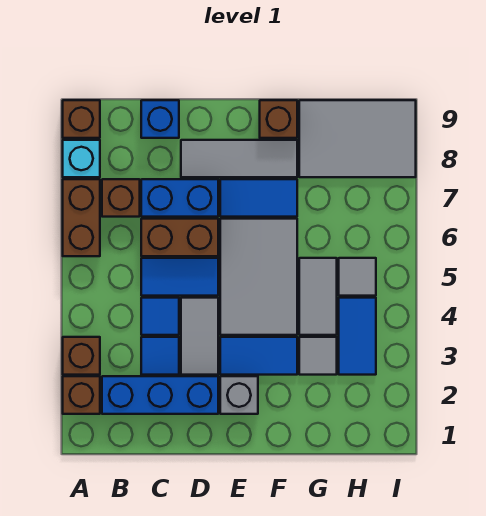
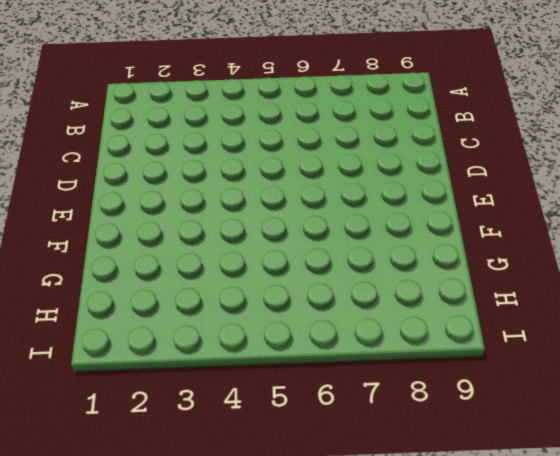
none -> brown brick A2 level 1
none -> brown brick A3 level 1
none -> brown brick A6:A7 level 1

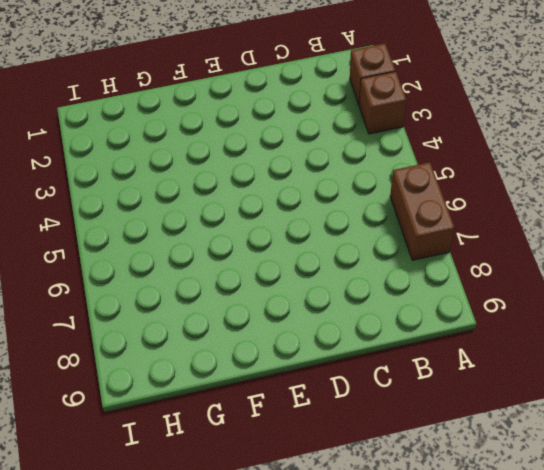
none -> cyan brick A8 level 1
none -> brown brick A9 level 1
none -> blue brick B2:D2 level 1

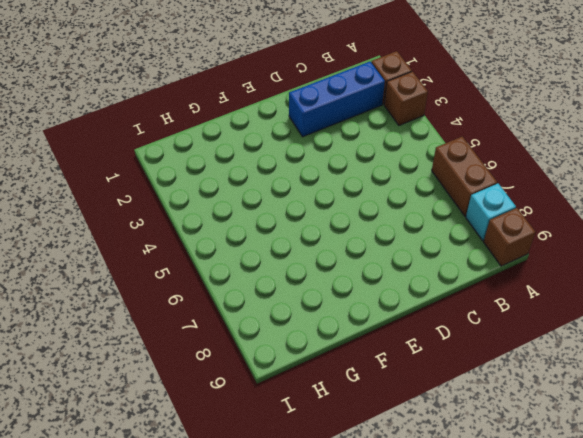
none -> brown brick B7 level 1
none -> blue tile C3 level 1
none -> blue tile C4 level 1

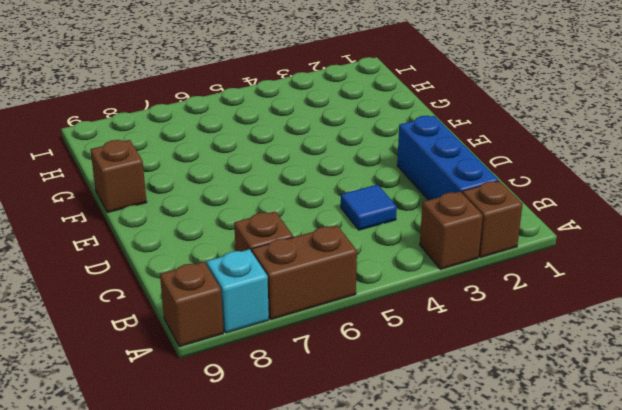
none -> blue tile C3 level 1
none -> blue tile C5:D5 level 1
none -> brown brick C6:D6 level 1

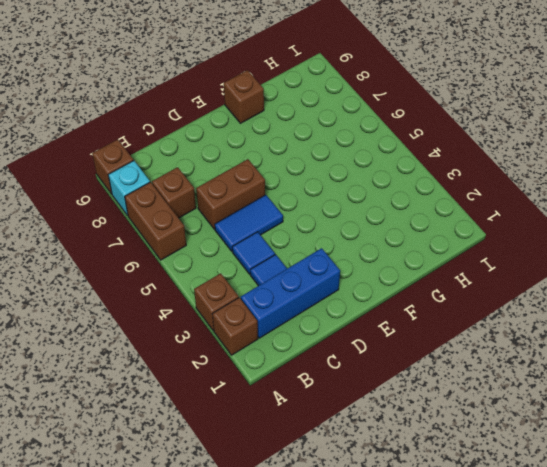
none -> blue brick C7:D7 level 1
none -> blue brick C9 level 1
none -> grey tile D3:D4 level 1

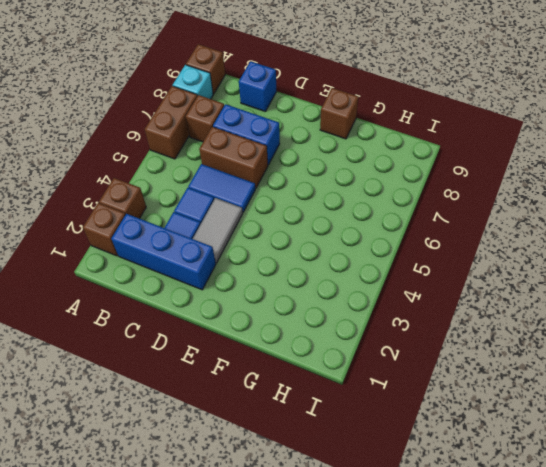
none -> grey tile D8:F8 level 1
none -> grey brick E2 level 1
none -> blue tile E3:F3 level 1

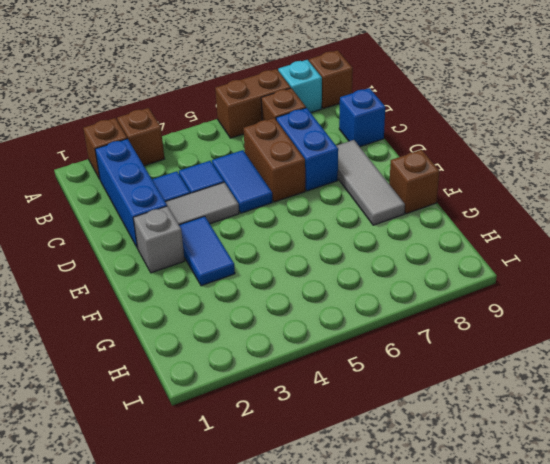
none -> grey tile E4:F6 level 1
none -> blue tile E7:F7 level 1
none -> grey tile G3 level 1

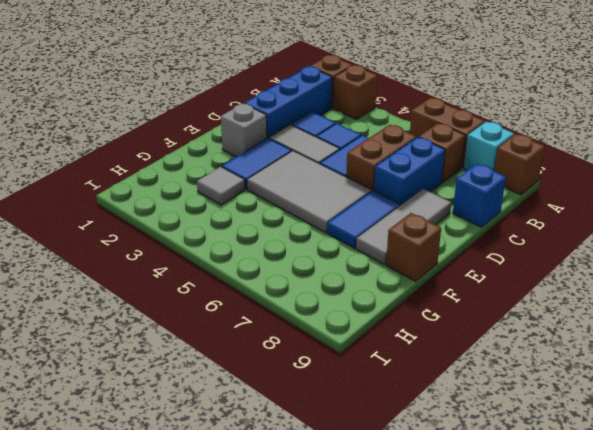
none -> grey tile G4:G5 level 1
none -> grey tile G8:I9 level 1
none -> blue tile H3:H4 level 1

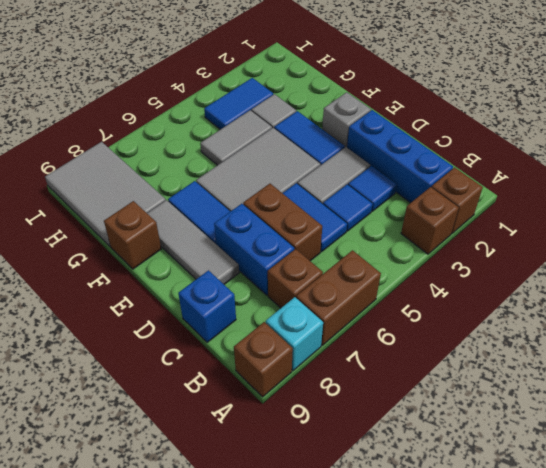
none -> grey tile H5 level 1

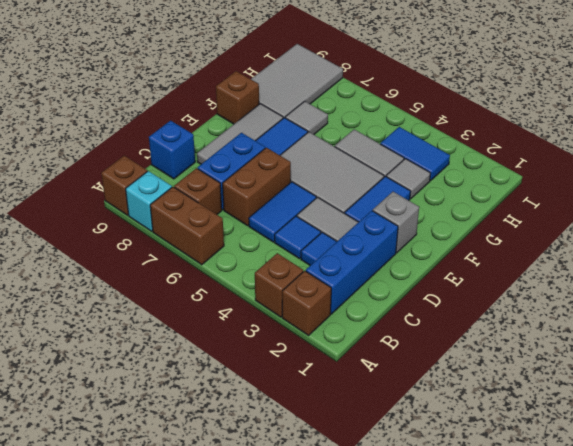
grey tile G7 level 1 -> grey tile H5 level 1

